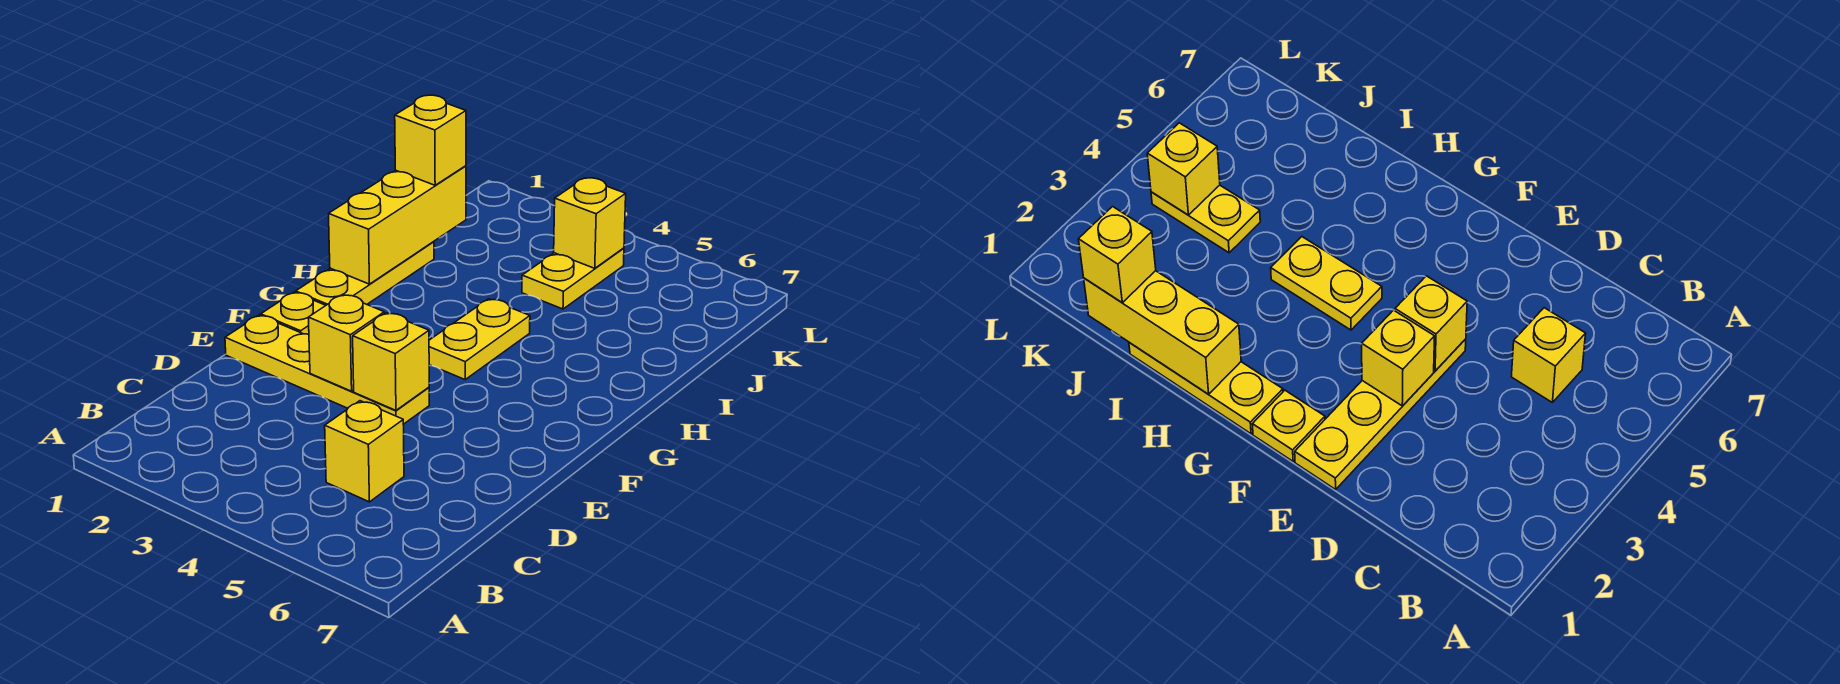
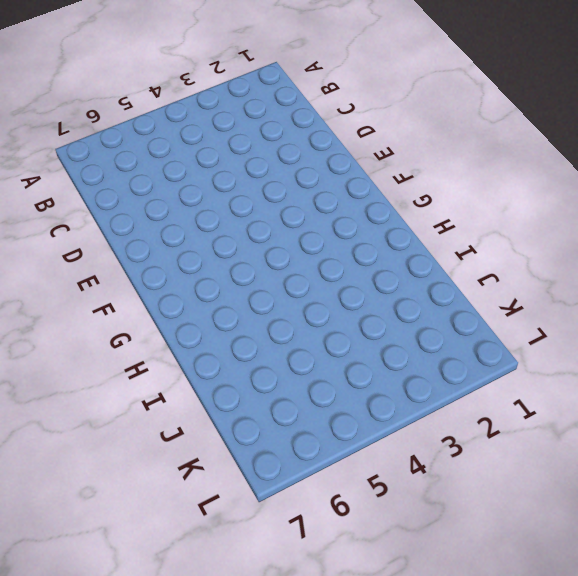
none -> yellow brick C5 level 1
none -> yellow plate E1:E4 level 1

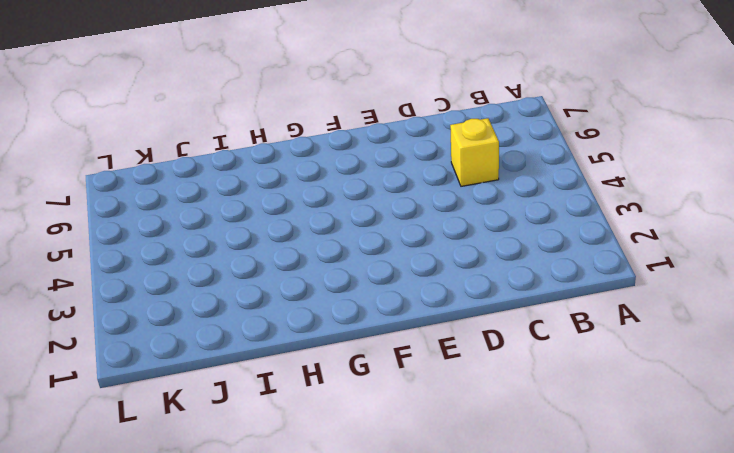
none -> yellow plate E1:E4 level 1
none -> yellow plate F1 level 1

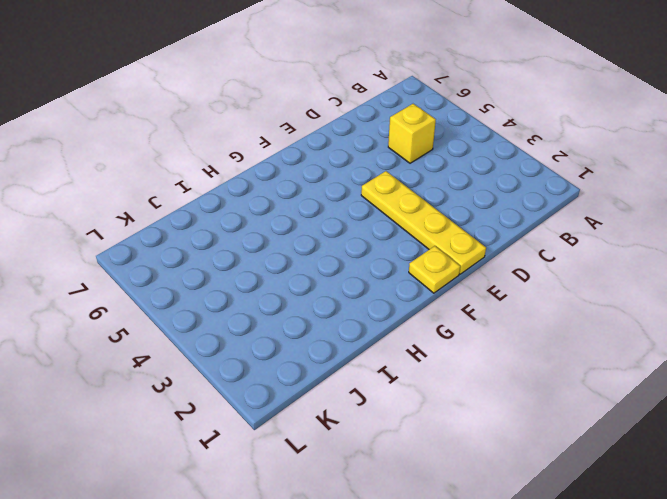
none -> yellow plate G1:I1 level 1
none -> yellow plate G4:H4 level 1

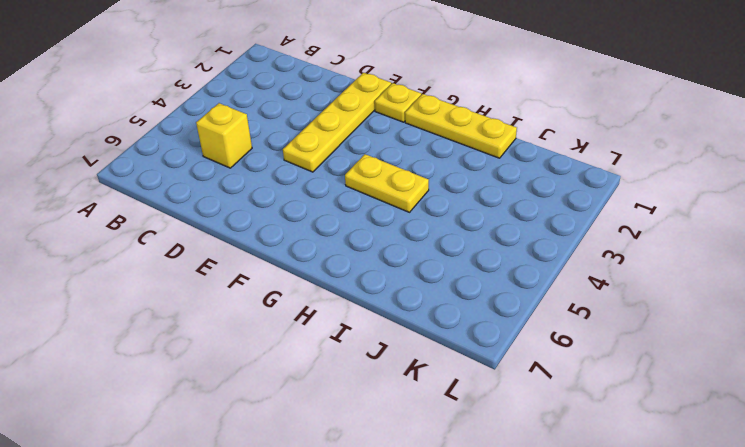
none -> yellow plate J4:K4 level 1
none -> yellow brick E3 level 2

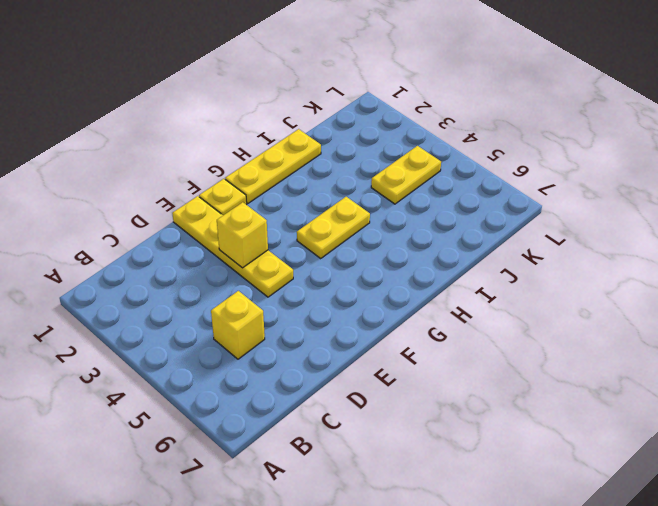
none -> yellow brick E4 level 2
none -> yellow brick H1:J1 level 2

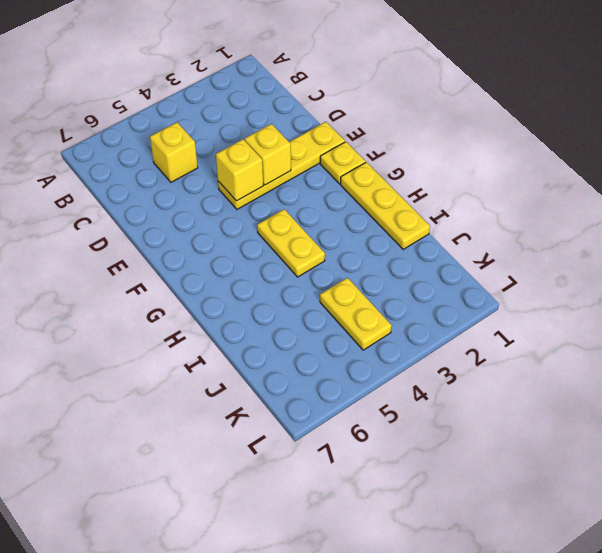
none -> yellow brick H1:J1 level 2
none -> yellow brick K4 level 2

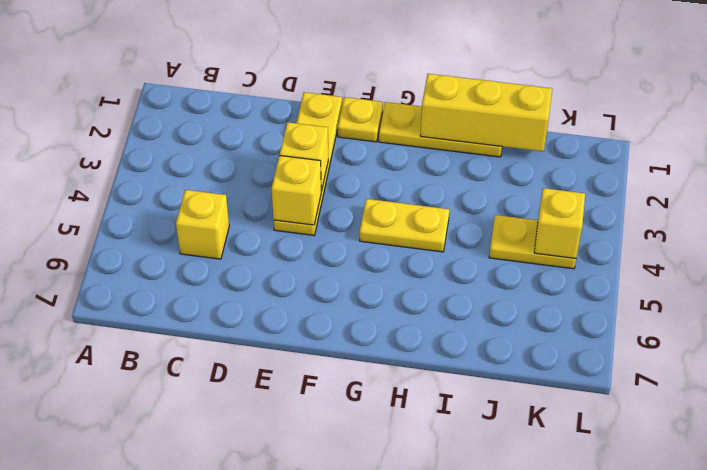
none -> yellow brick J1 level 3

